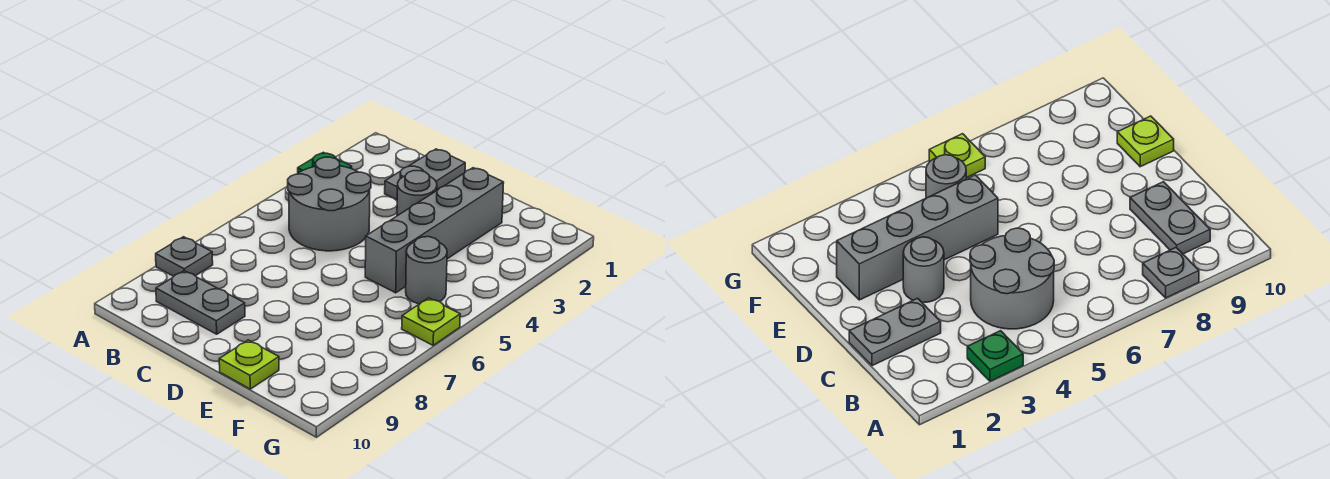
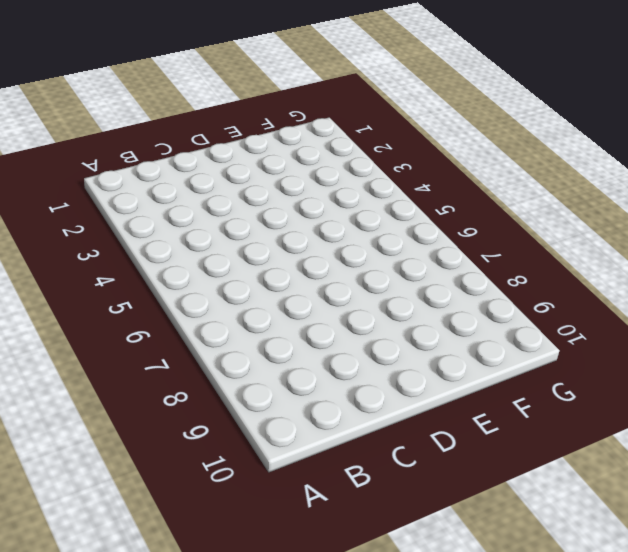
none -> green plate A3 level 1
none -> grey plate A8 level 1

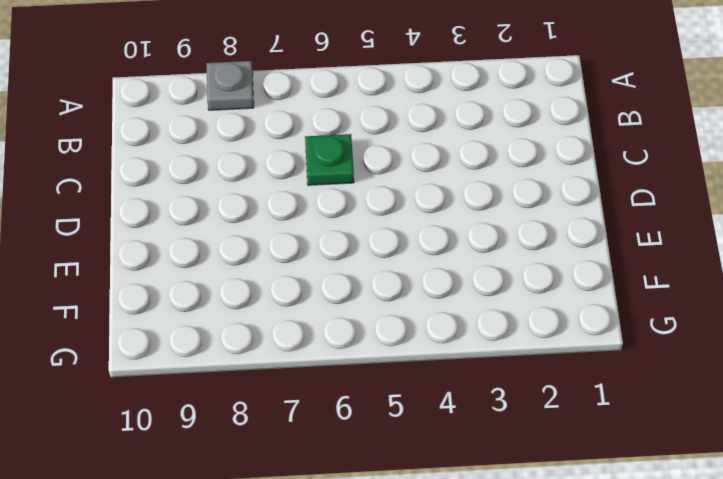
green plate C6 level 1 -> green plate A3 level 1
none -> grey round brick B4:C5 level 1
none -> grey plate B9:C9 level 1

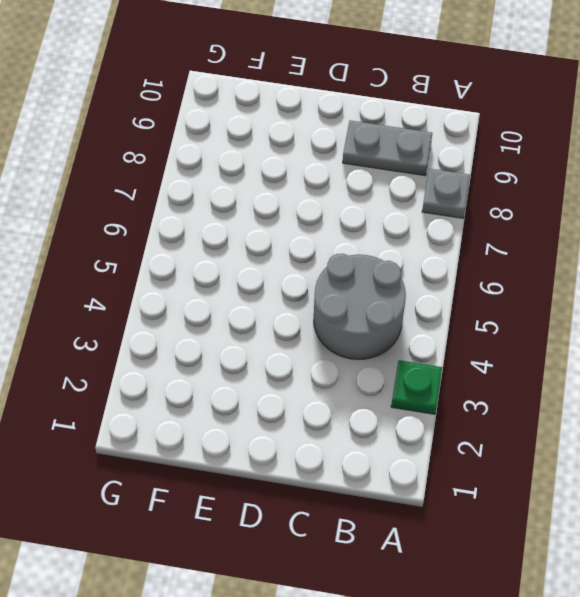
none -> grey plate C1:C2 level 1
none -> grey round brick D3 level 1

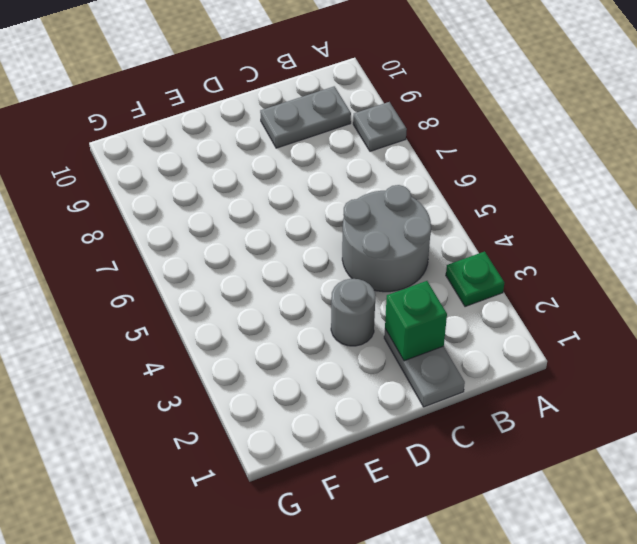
green brick C2 level 2 -> none
none -> grey brick E2:E5 level 1
none -> lime plate E10 level 1

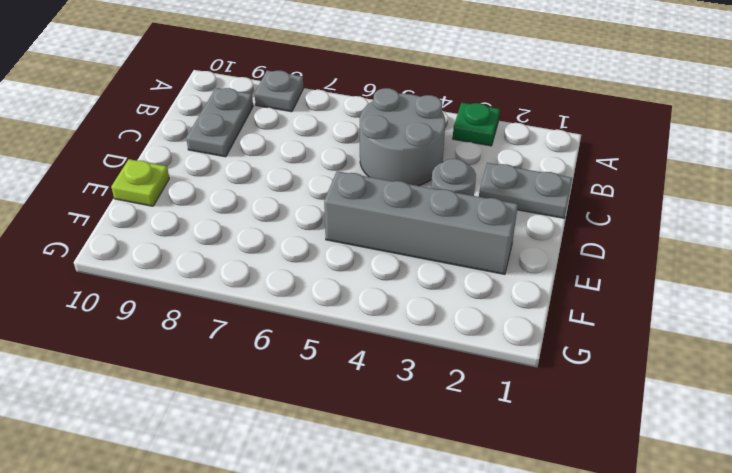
none -> grey round brick F5 level 1
none -> lime plate G6 level 1

